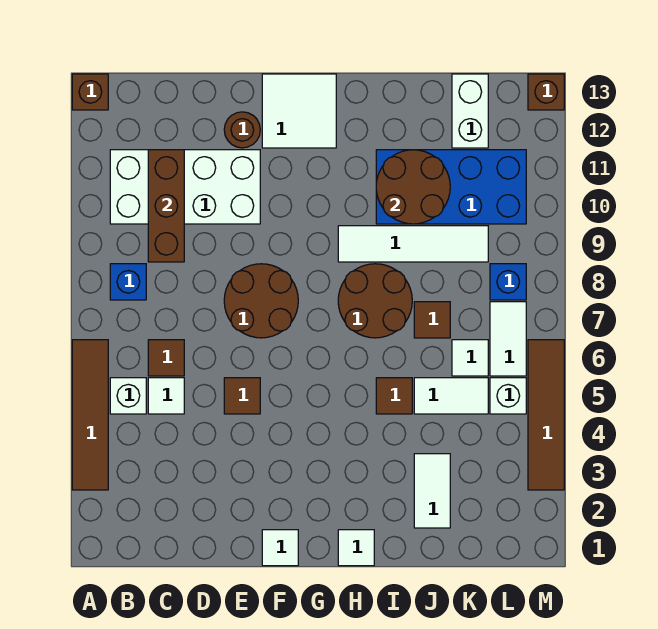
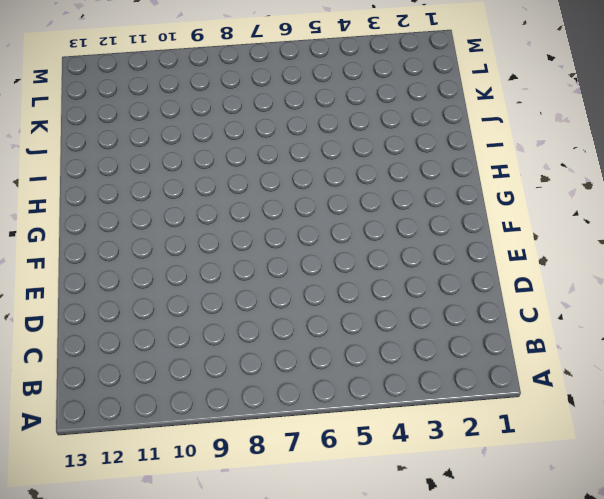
none -> brown tile A3:A6 level 1
none -> brown brick A13 level 1
none -> white brick B5 level 1

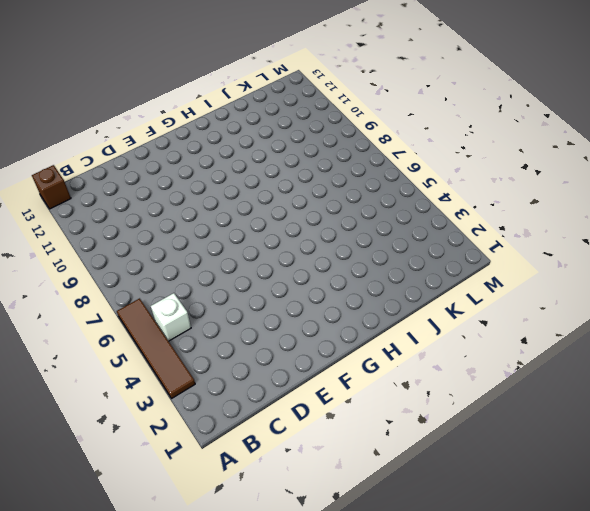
none -> blue brick B8 level 1
none -> white brick B10:E11 level 1
none -> white tile C5 level 1

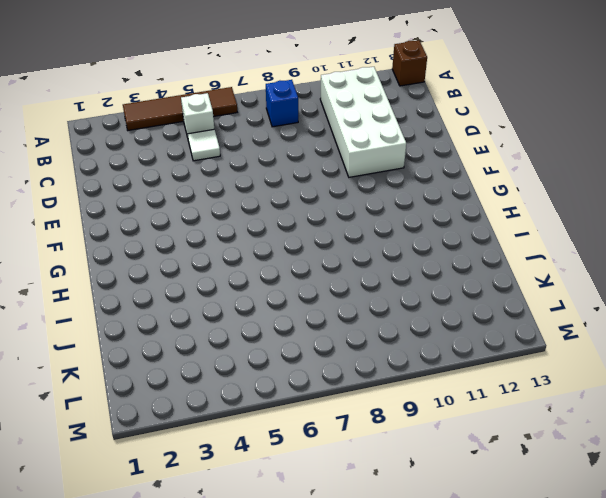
none -> brown tile C6 level 1
none -> brown tile E5 level 1
none -> brown round brick E7:F8 level 1

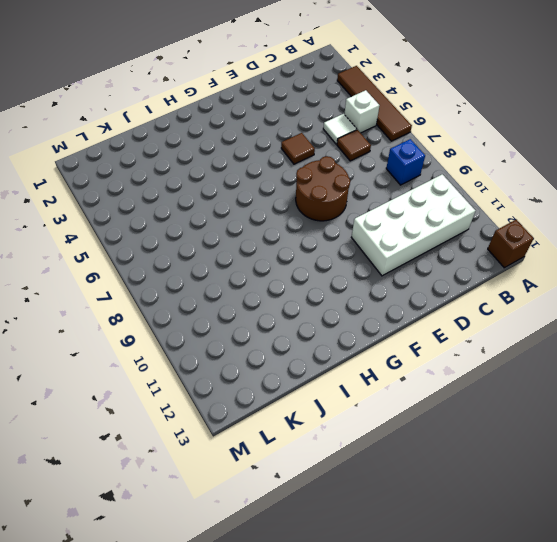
none -> brown round brick E12 level 1
none -> white tile F1 level 1
none -> white tile F12:G13 level 1

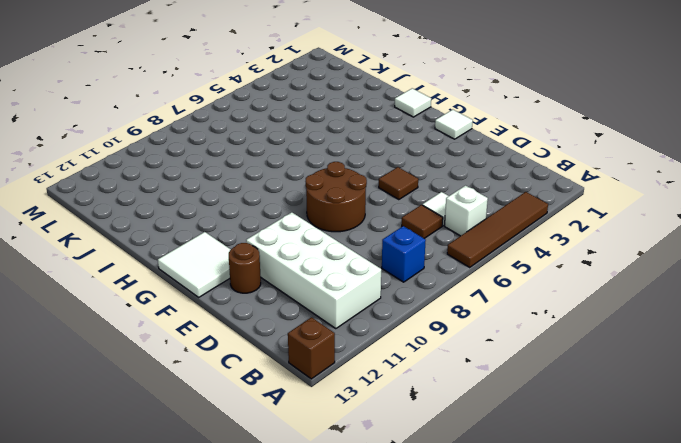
none -> brown round brick H7:I8 level 1
none -> white tile H9:K9 level 1
none -> brown tile I5 level 1

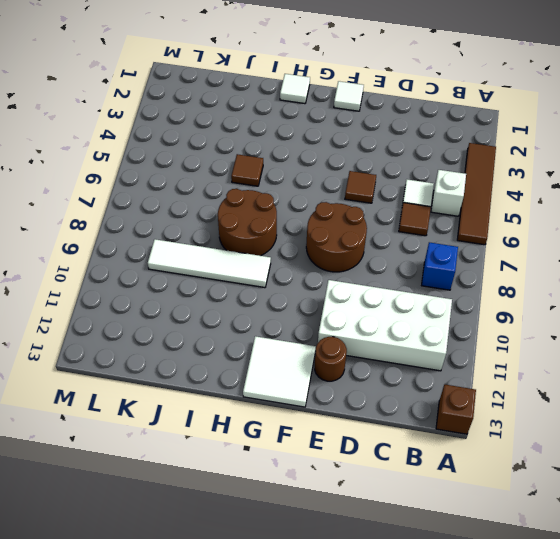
none -> blue brick I10:L11 level 1
none -> white tile J2:J3 level 1
none -> white tile J5:K5 level 1

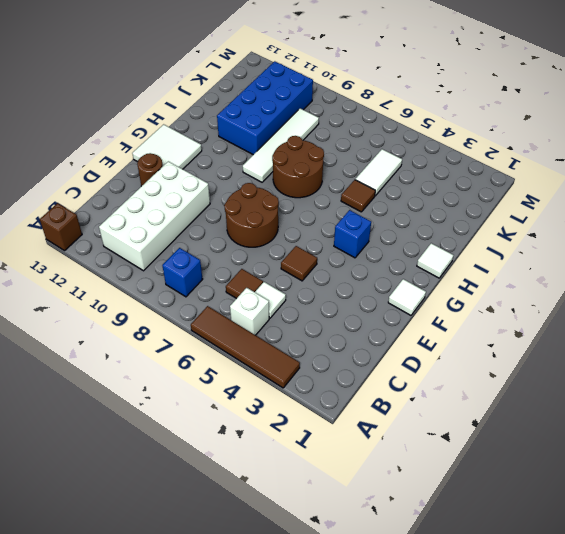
blue brick G4 level 1 -> blue brick L8 level 1
none -> white tile J2:J3 level 1
none -> brown tile J7 level 1
none -> white tile K6 level 1

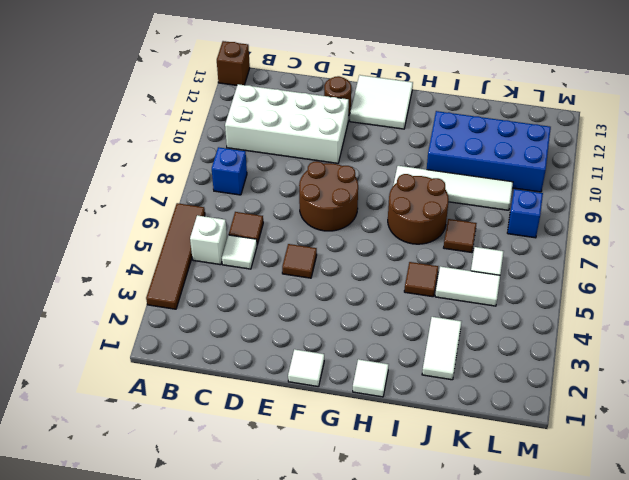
none -> white brick K12:K13 level 1
none -> white brick L5 level 1
none -> white tile L6:L7 level 1

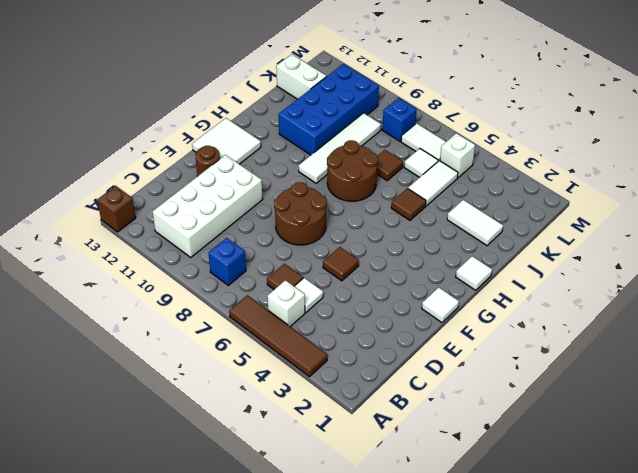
none -> brown tile M3:M6 level 1
none -> brown brick M13 level 1
none -> brown brick C9:C11 level 2

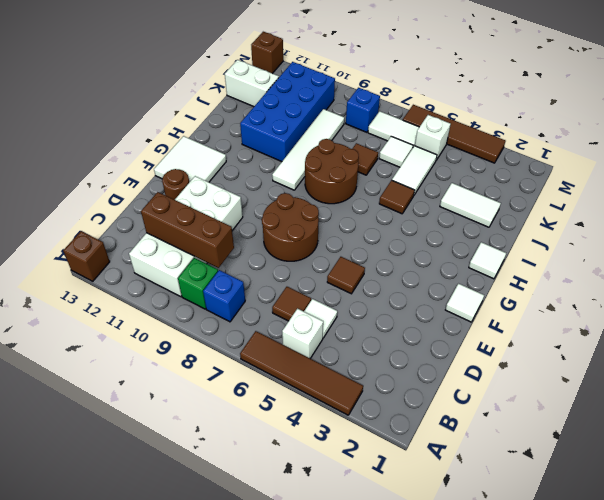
green brick B9 level 1 -> none
none -> brown round brick I10:J11 level 2

